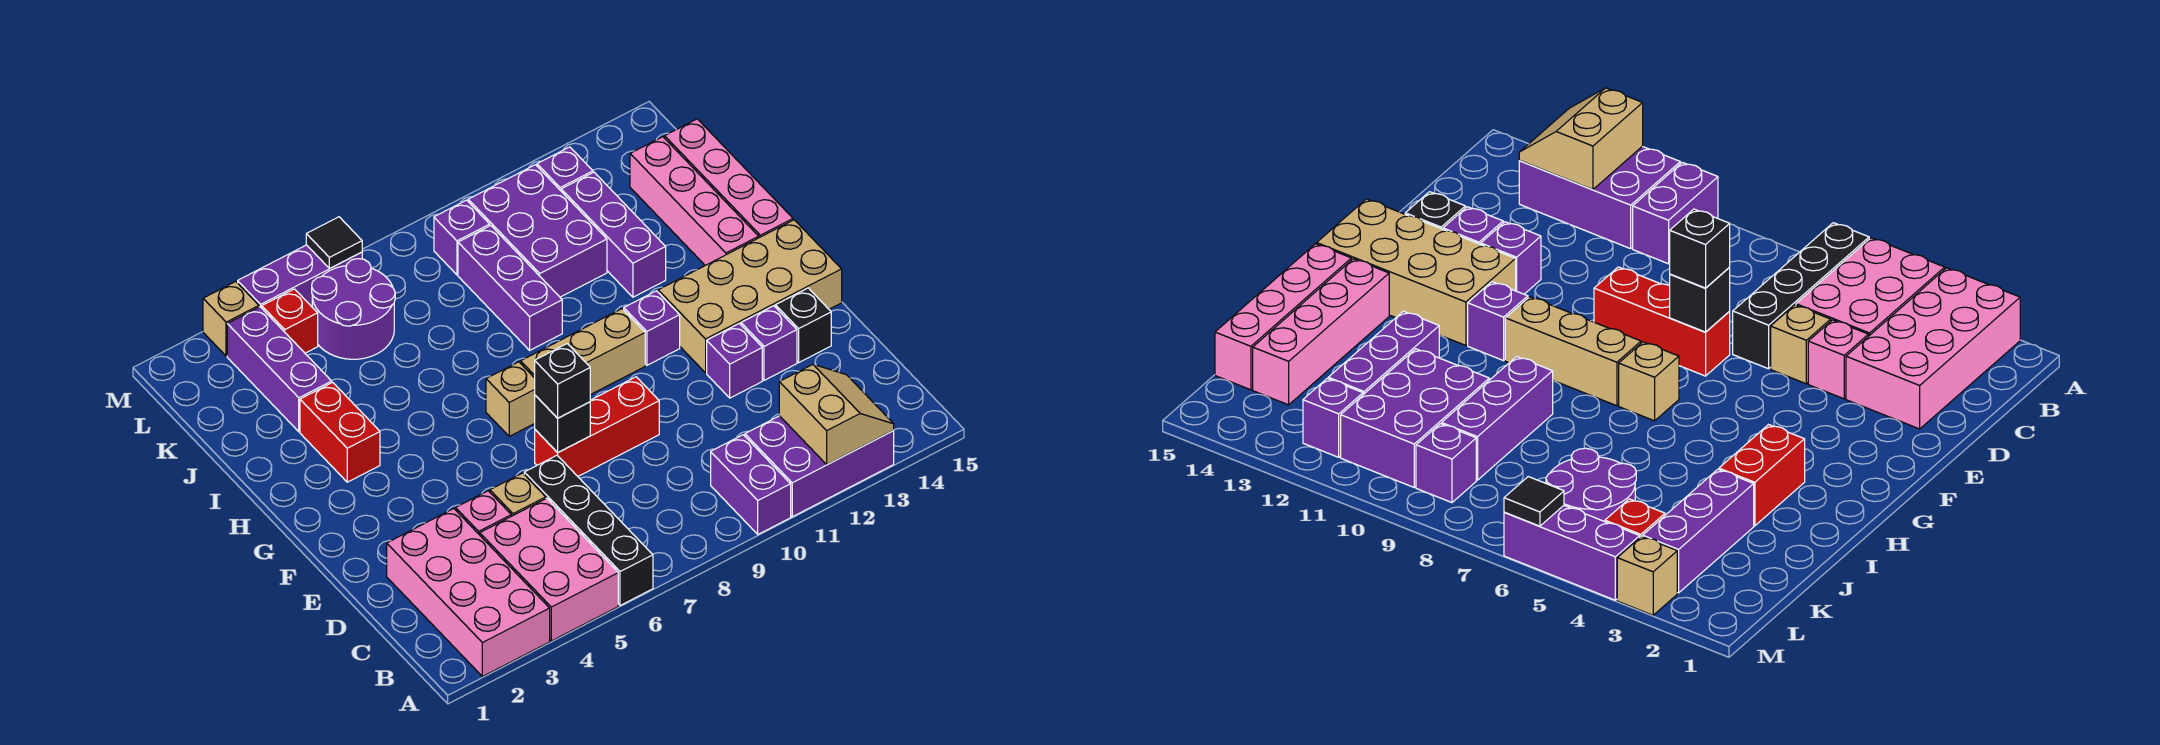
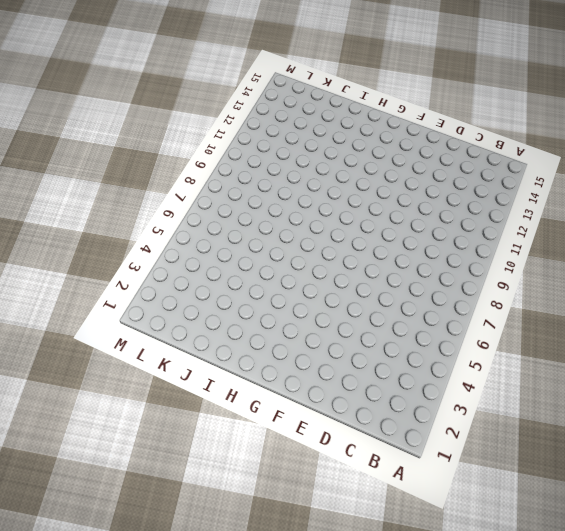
none -> pink brick A2:D3 level 1
none -> pink brick A4:C5 level 1
none -> black brick A6:D6 level 1
none -> purple brick A10:B10 level 1

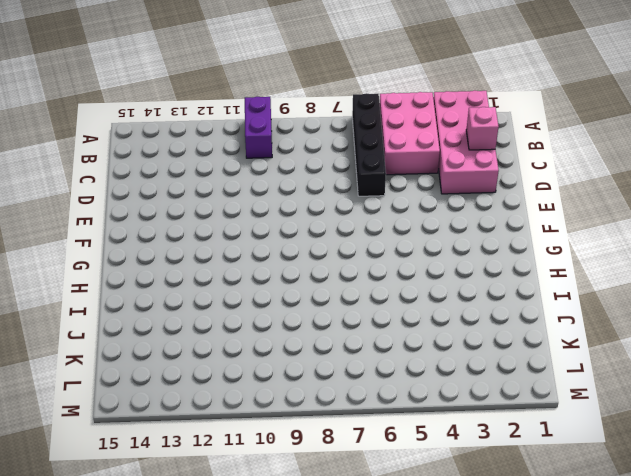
pink brick C2 level 2 -> pink brick D4 level 1
none -> purple brick A11:B13 level 1
none -> tan brick D5 level 1
none -> red brick E7:E9 level 1
none -> purple brick E12 level 1

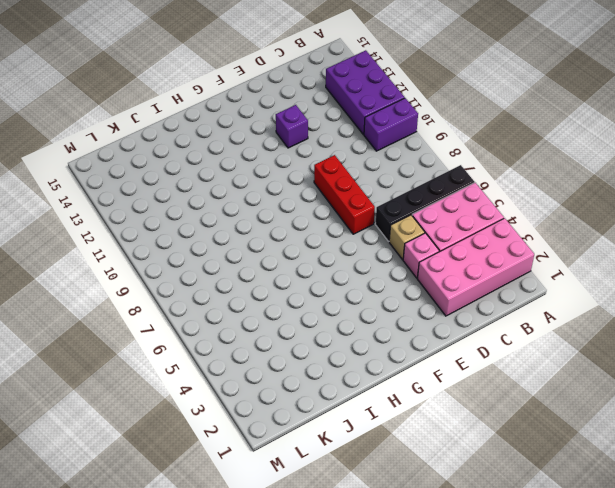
none -> purple brick E13 level 1
none -> black brick E14 level 1
none -> tan brick F12:G15 level 1
none -> tan brick G7 level 1

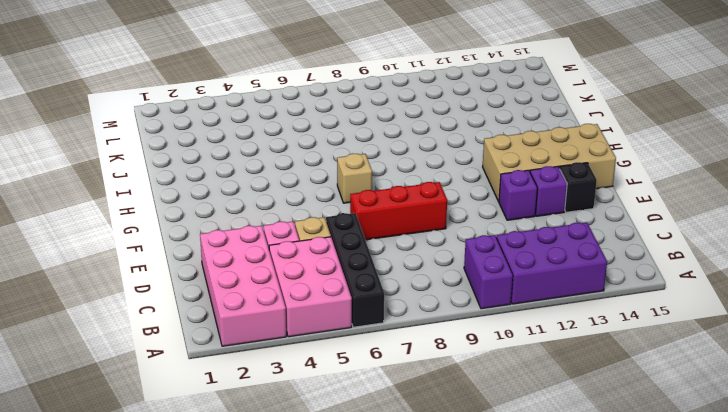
none -> tan brick G8:G10 level 1
none -> purple brick G11 level 1
none -> red brick H3:I3 level 1
none -> pink brick H14:K14 level 1

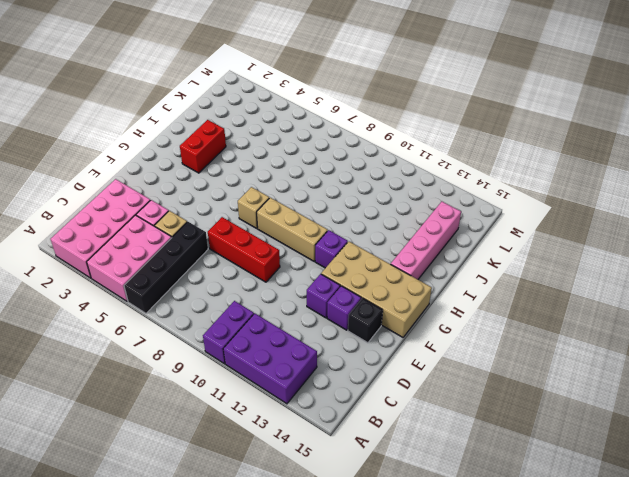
none -> pink brick H15:K15 level 1
none -> purple brick I9:K9 level 1
none -> purple brick I12:K12 level 1
none -> purple brick J3:L3 level 1

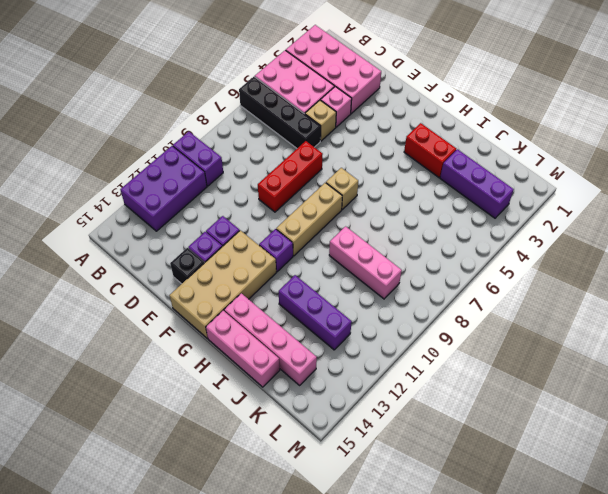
pink brick H15:J15 level 1 -> pink brick H15:K15 level 1
pink brick I9:K9 level 1 -> purple brick I9:K9 level 1
none -> purple brick J10:L11 level 1
none -> purple round brick K5:L6 level 1
none -> red brick L4 level 1
none -> purple brick L9 level 1

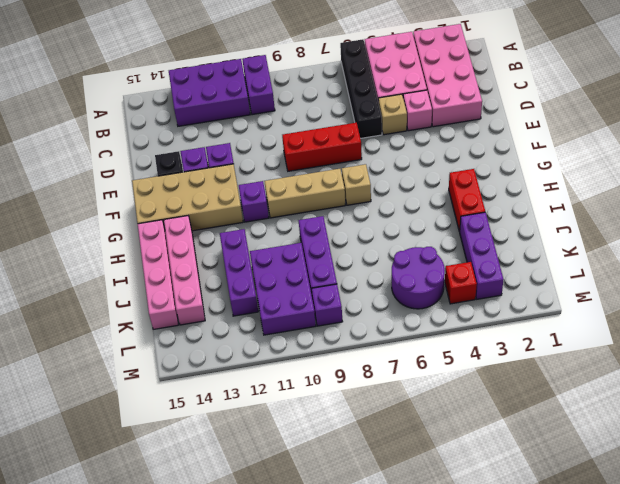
none -> purple brick L12 level 1
none -> tan brick M3 level 1
none -> purple brick M4:M6 level 1
none -> tan slope A12:B13 level 2 top 12

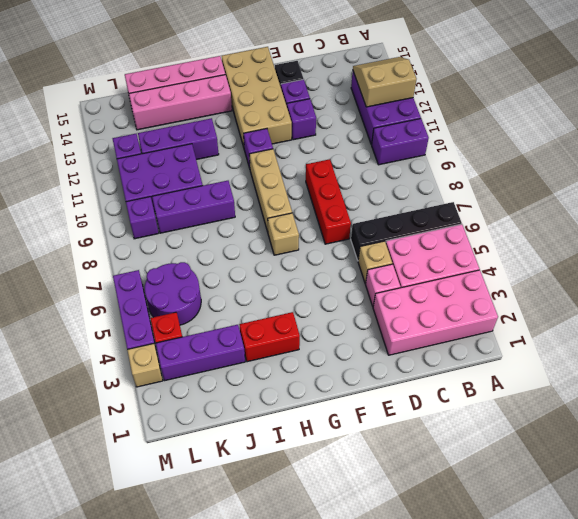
none -> black brick E7 level 2
none -> black tile M6 level 2
none -> black brick E7 level 3

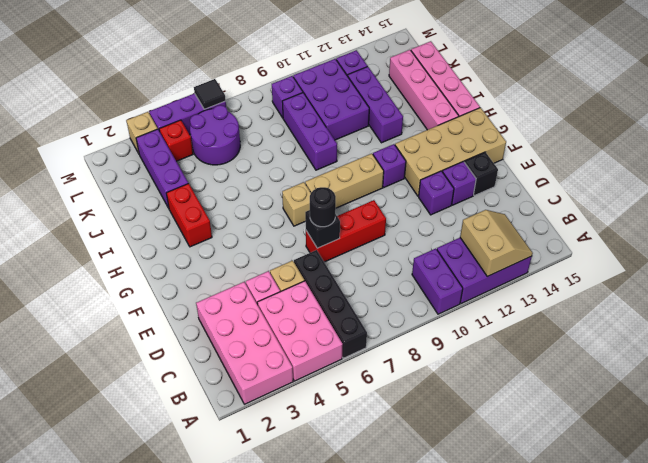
black round brick E7 level 3 -> black brick E7 level 3

